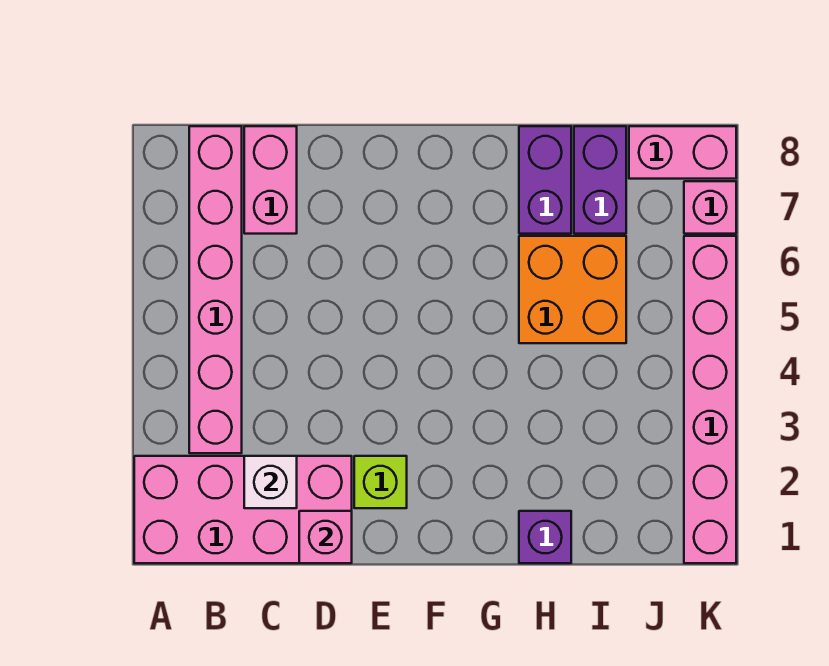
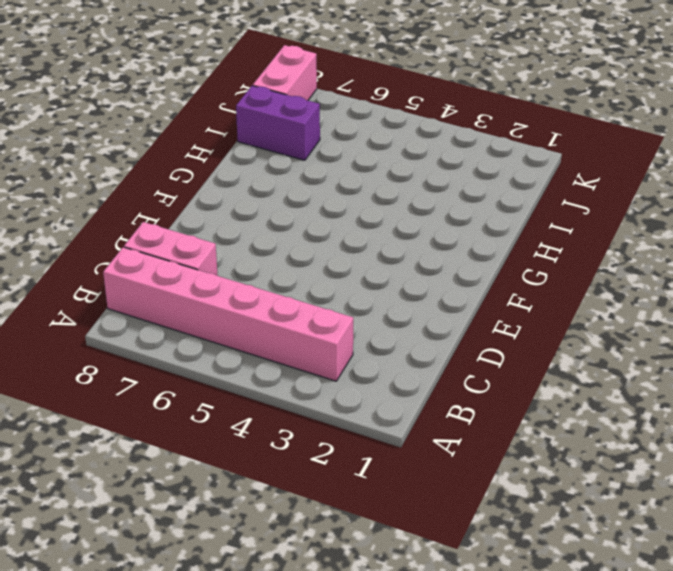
none -> pink brick A1:D2 level 1
none -> lime brick E2 level 1
none -> purple brick H1 level 1

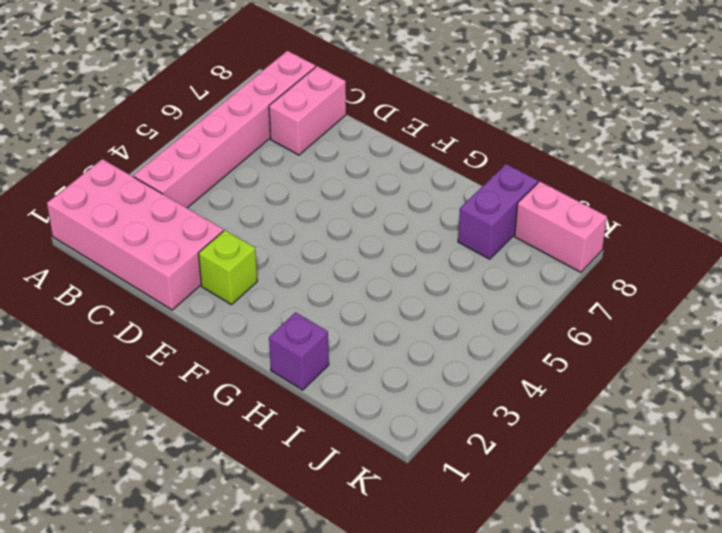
none -> orange brick H5:I6 level 1
none -> purple brick H7:H8 level 1
none -> pink brick K1:K6 level 1

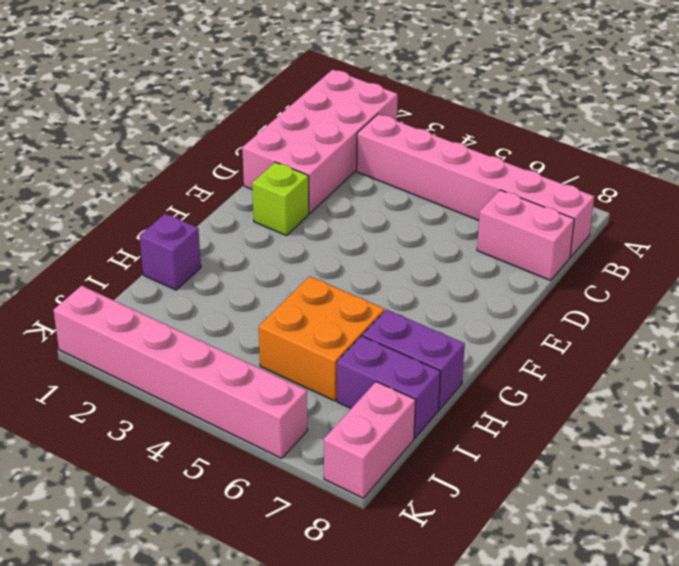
none -> pink brick K7 level 1
none -> white brick C2 level 2
none -> pink brick D1 level 2

